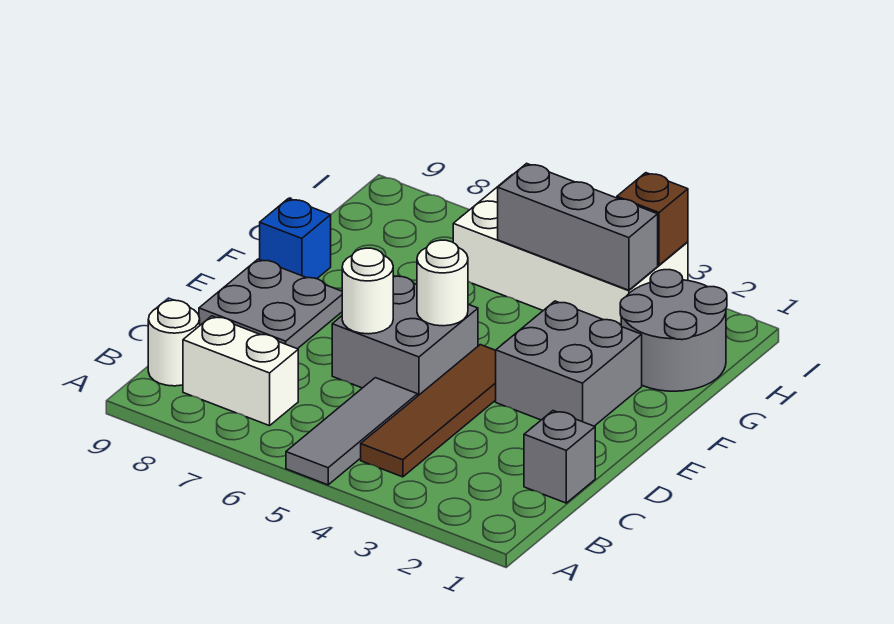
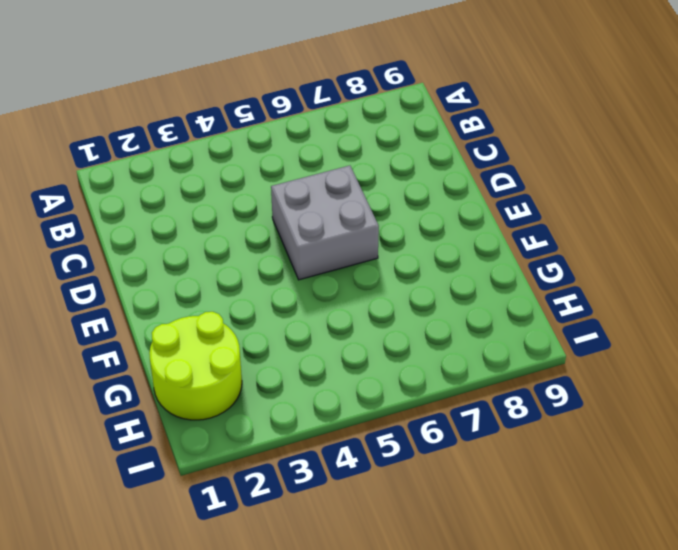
lime round brick G1:H2 level 1 -> grey round brick G1:H2 level 1
none -> grey tile A5:C5 level 1
none -> brown tile B4:E4 level 1
none -> white brick B7:B8 level 1

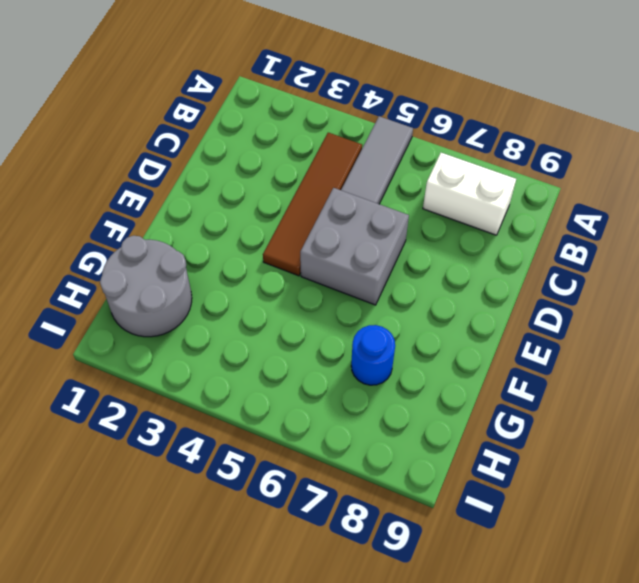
blue round brick G7 level 1 -> none
none -> white round brick B9 level 1
none -> grey brick C1 level 1
none -> grey plate D8:E9 level 1

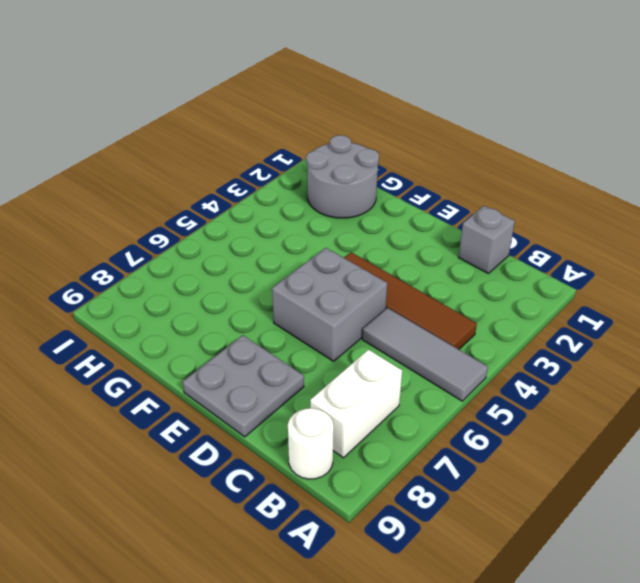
none -> grey brick E2:F3 level 1
none -> blue brick F9 level 1
none -> white brick H3:I6 level 1

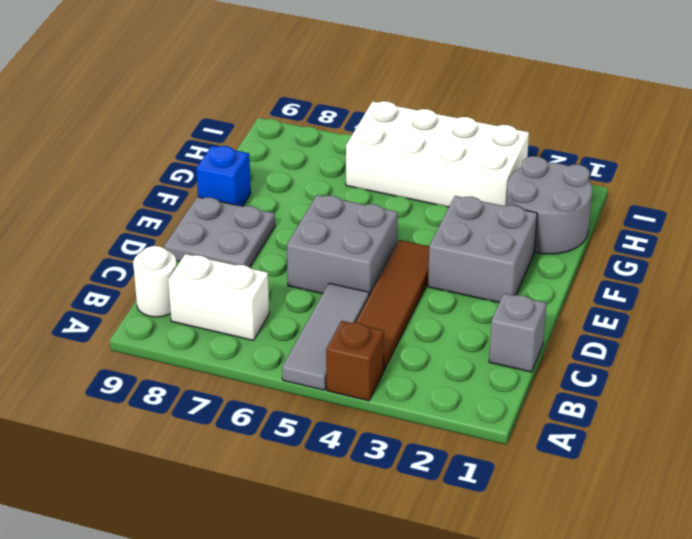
brown brick A4 level 1 -> brown brick I3 level 2
none -> white round brick D6 level 2
none -> white round brick E5 level 2
none -> grey brick H3:H5 level 2

